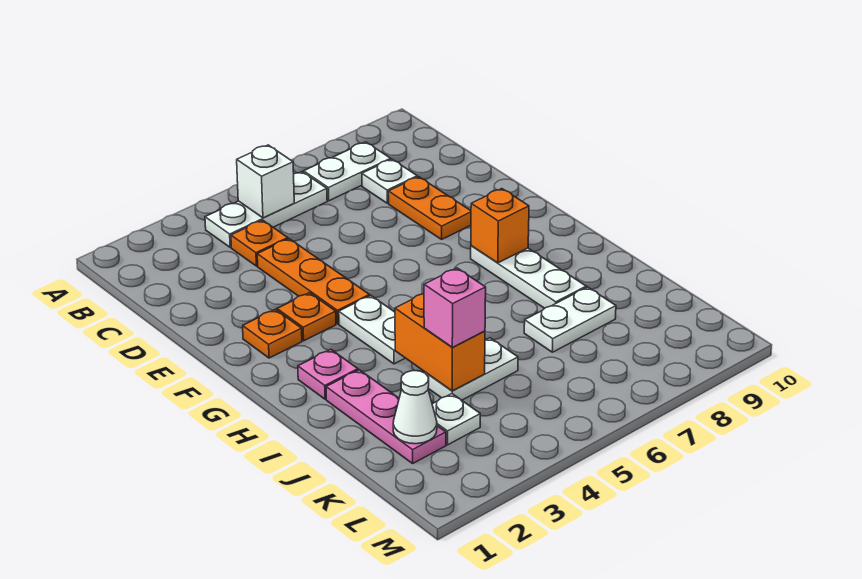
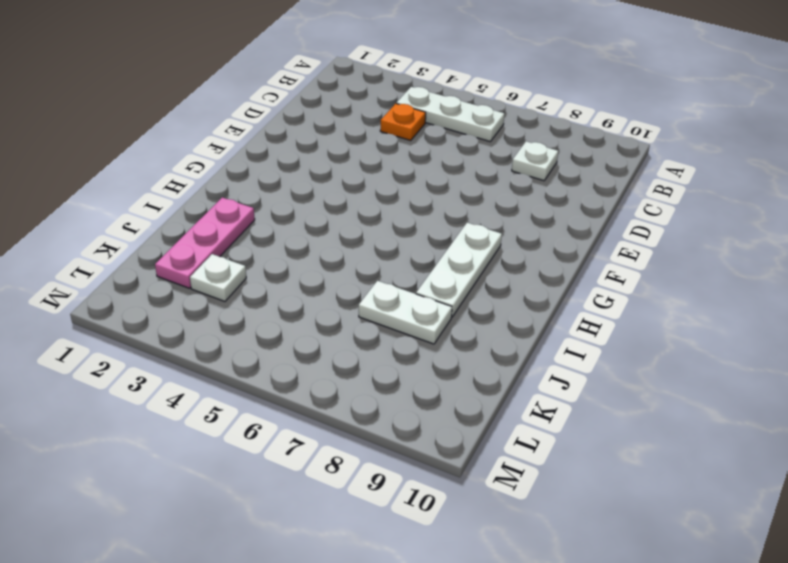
none -> white plate B7:B8 level 1
none -> orange plate D4:F4 level 1
none -> orange plate D8:E8 level 1

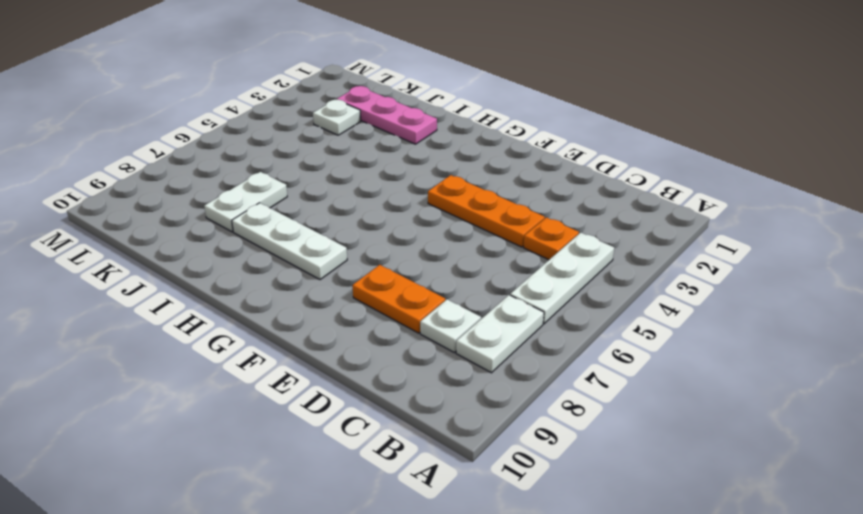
none -> orange plate F2 level 1
none -> orange plate F3 level 1
none -> white plate G4:H4 level 1

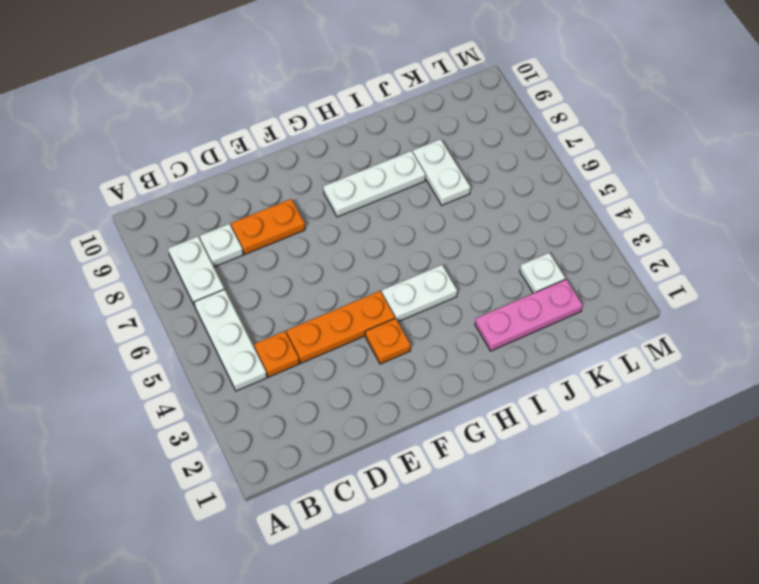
none -> orange plate F2 level 1
none -> pink plate H2 level 1
none -> white plate J4:J5 level 1

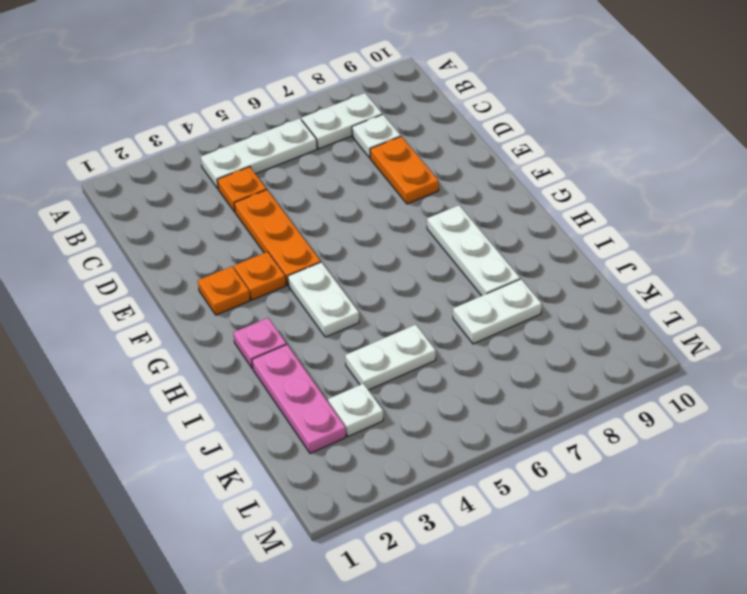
none -> white brick B5 level 2
none -> orange brick G8 level 2
none -> orange brick I4:J4 level 2

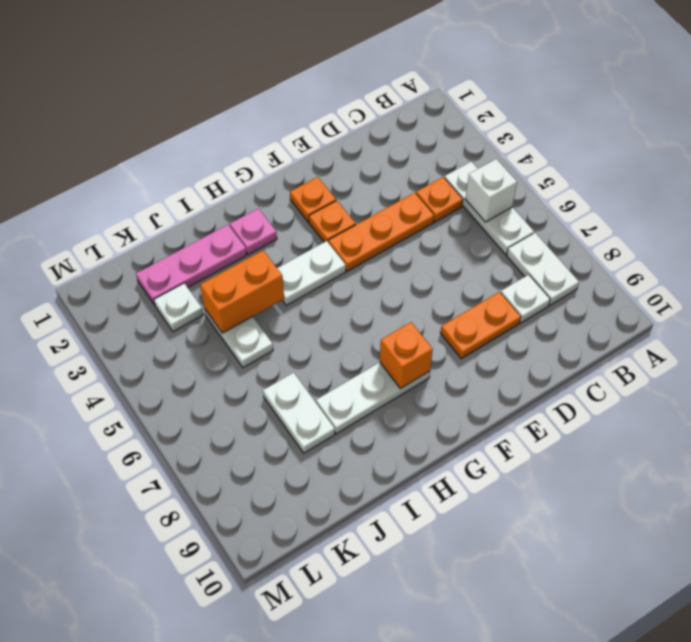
none -> white cone K2 level 2
none -> pink brick J4 level 3

